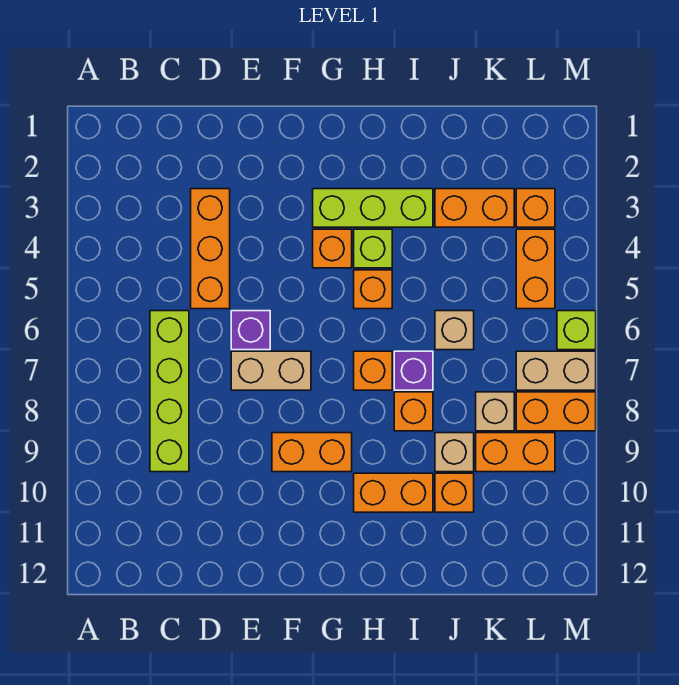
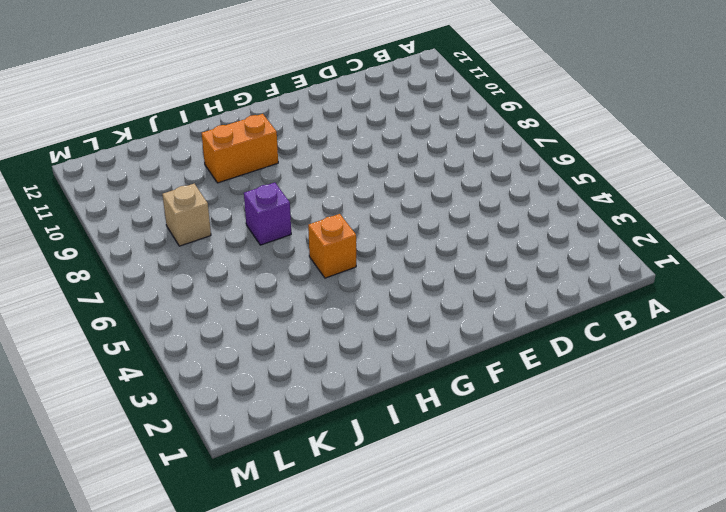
none -> lime brick C6:C9 level 1
none -> orange brick D3:D5 level 1
none -> purple brick E6 level 1

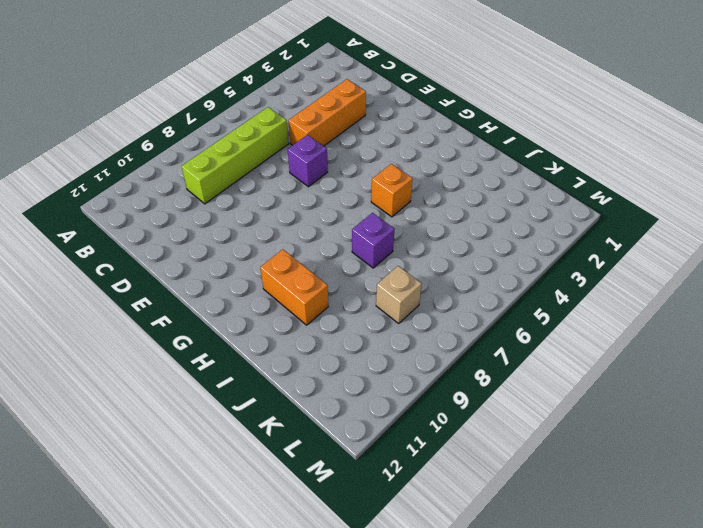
none -> tan brick E7:F7 level 1
none -> orange brick F9:G9 level 1
none -> lime brick G3:I3 level 1

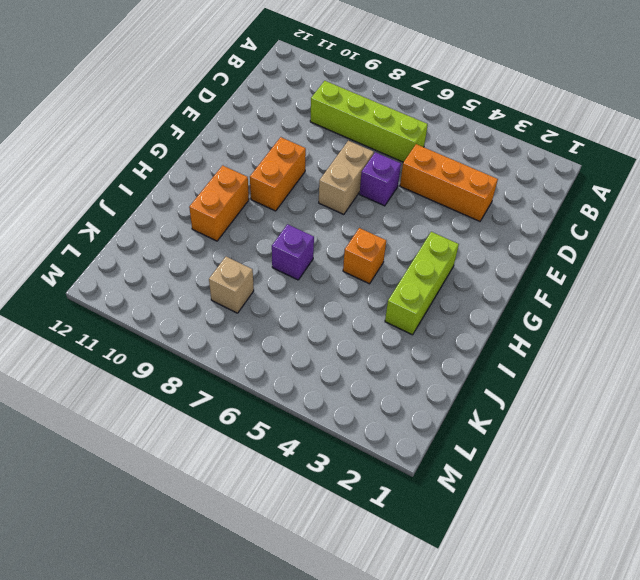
none -> orange brick G4 level 1
none -> lime brick H4 level 1
none -> orange brick H7 level 1

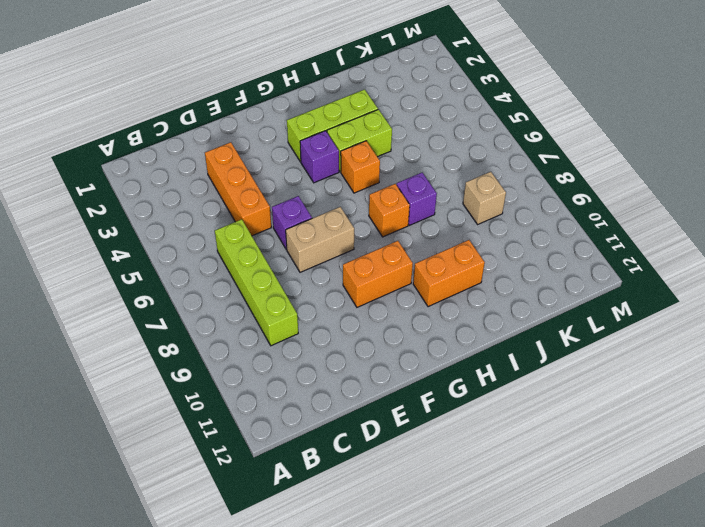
purple brick G4 level 1 -> orange brick G4 level 1
lime brick H4:I4 level 1 -> lime brick H4 level 1
none -> orange brick I8 level 1
none -> orange brick J3:K3 level 1
none -> tan brick J6 level 1

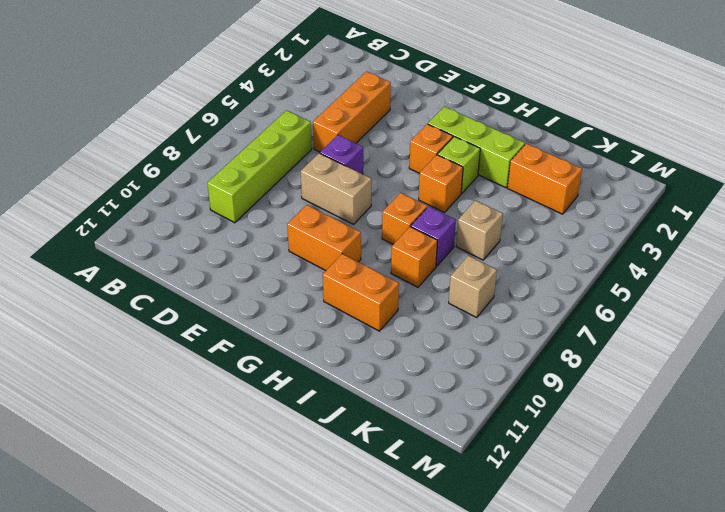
none -> tan brick J9 level 1
none -> orange brick J10 level 1
none -> orange brick K9:L9 level 1

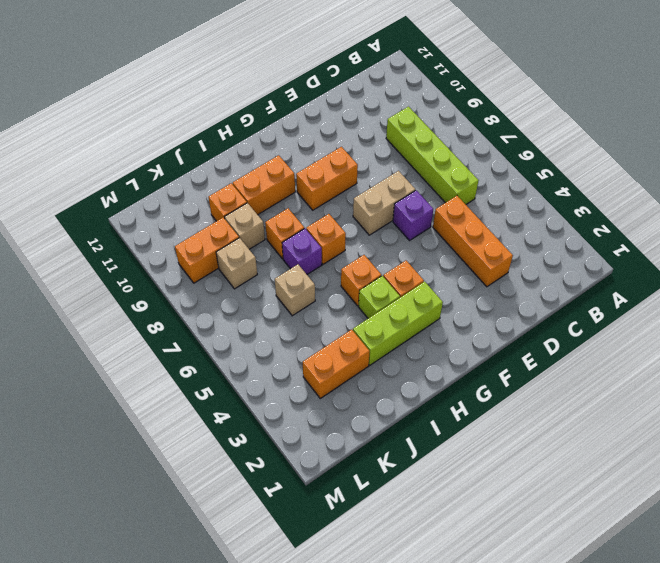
none -> orange brick L3 level 1
none -> orange brick L4:L5 level 1
none -> tan brick L7:M7 level 1

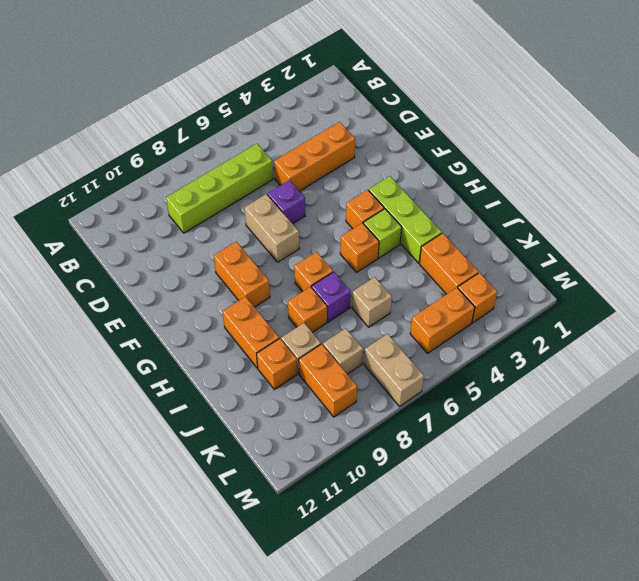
none -> orange brick L8:M8 level 1
none -> lime brick M6 level 1

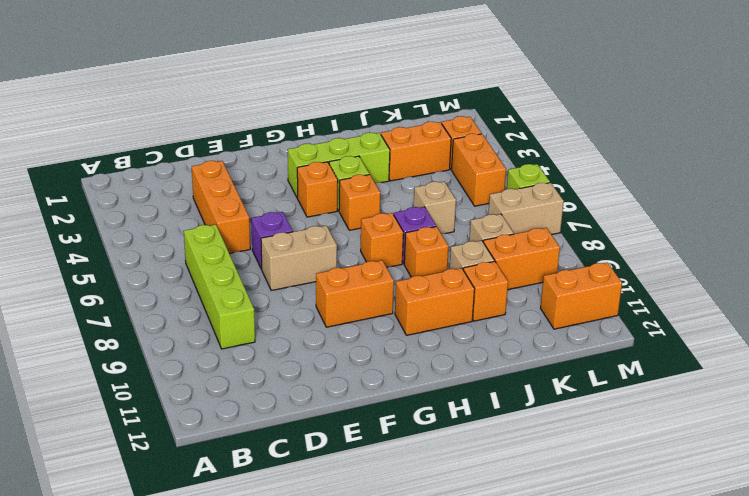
orange brick L11:M11 level 1 -> orange brick L8:M8 level 1

